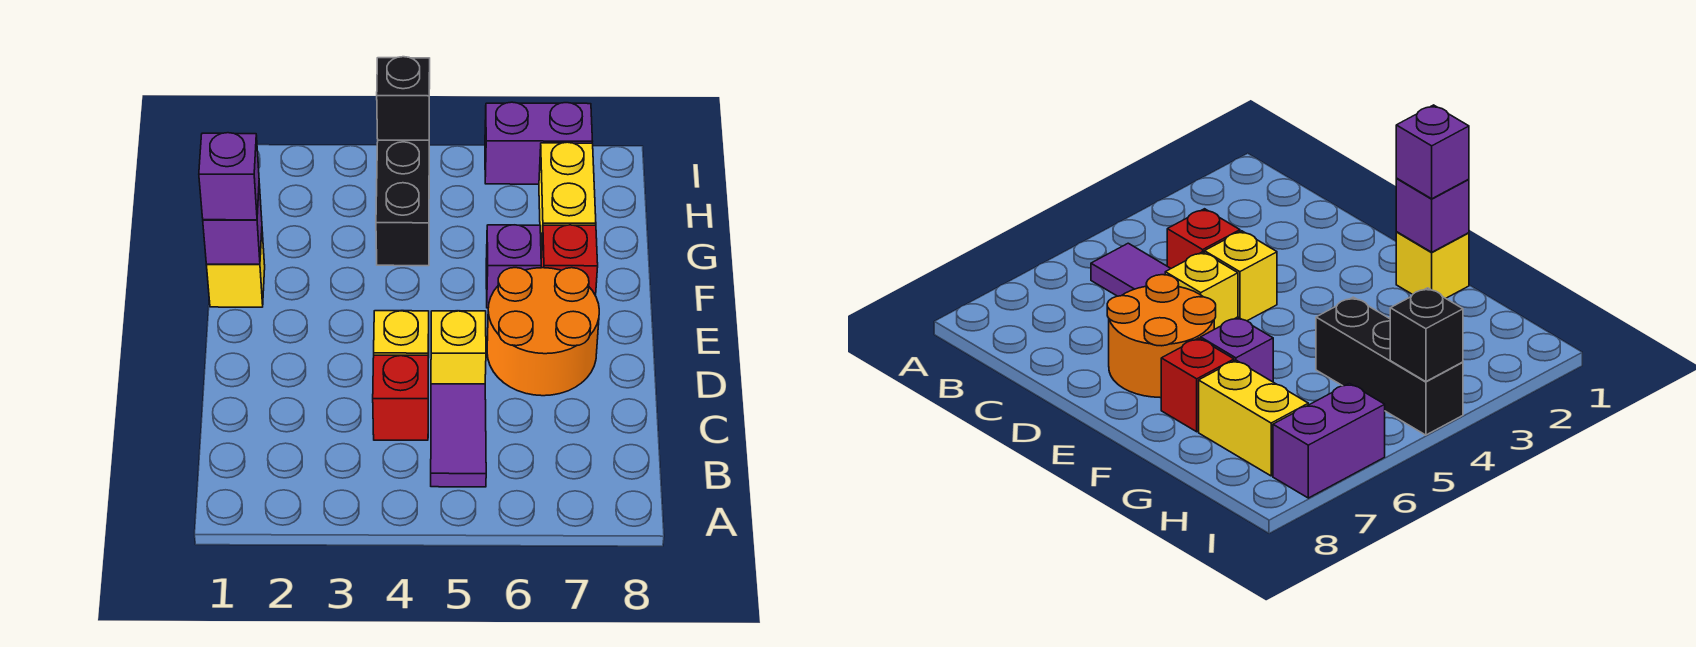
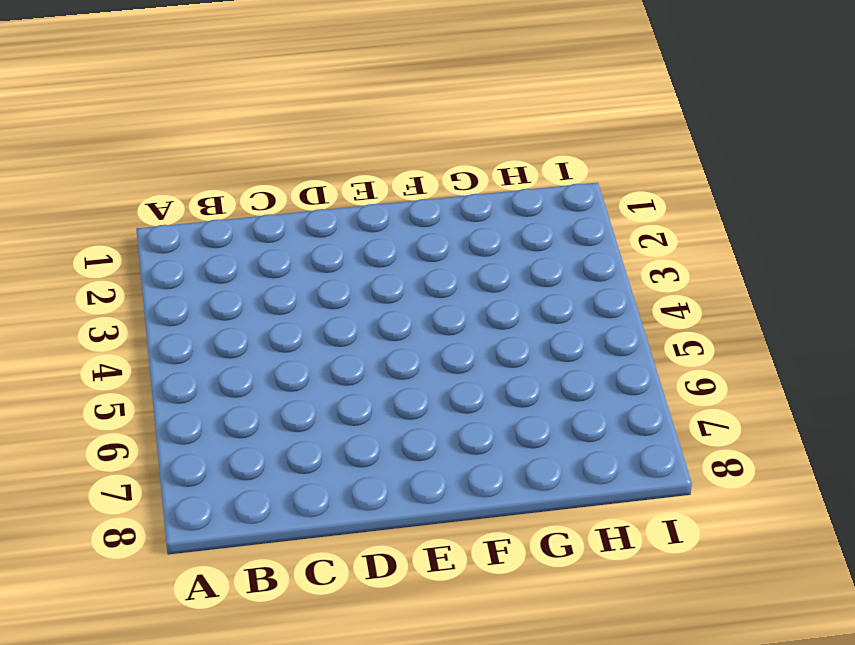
none -> purple tile B5:C5 level 1
none -> red brick C4 level 1
none -> yellow brick D4 level 1

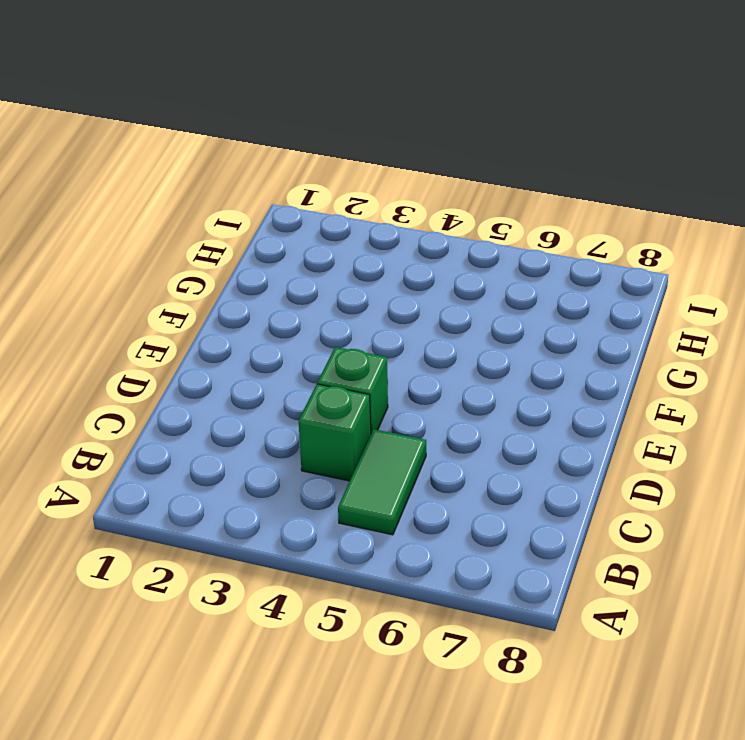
green tile B5:C5 level 1 -> purple tile B5:C5 level 1
green brick C4 level 1 -> red brick C4 level 1
green brick D4 level 1 -> yellow brick D4 level 1
none -> yellow brick D5 level 1
none -> orange round brick D6:E7 level 1
none -> yellow brick F1 level 1

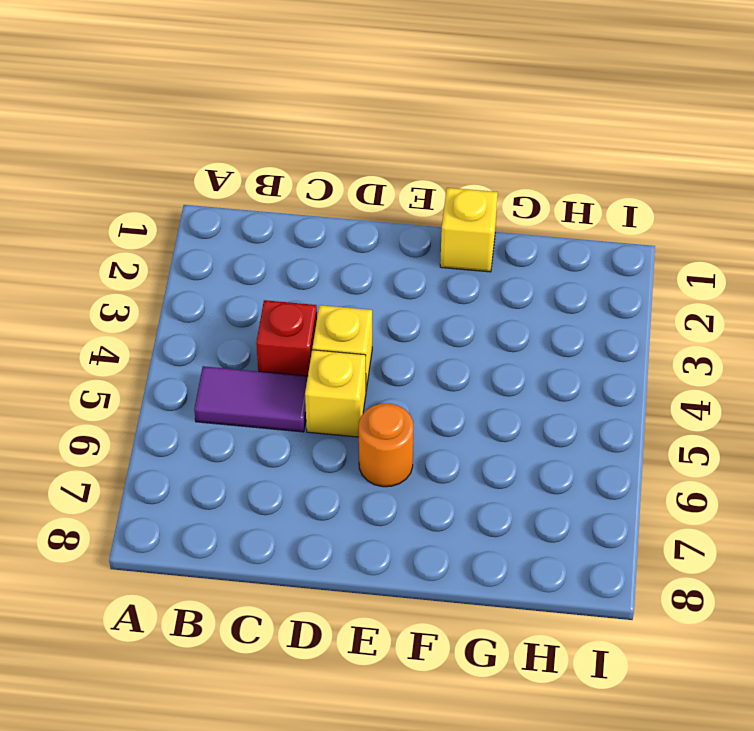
orange round brick E6 level 1 -> orange round brick D6:E7 level 1
none -> purple brick F6 level 1
none -> red brick F7 level 1
none -> black brick G4:I4 level 1

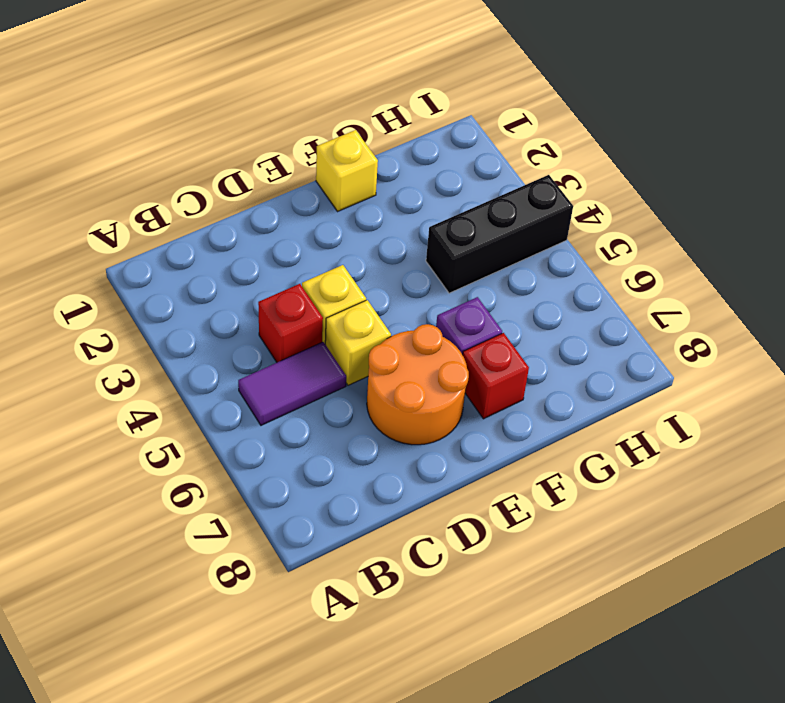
none -> yellow brick G7:H7 level 1
none -> purple brick I6:I7 level 1
none -> purple brick F1 level 2

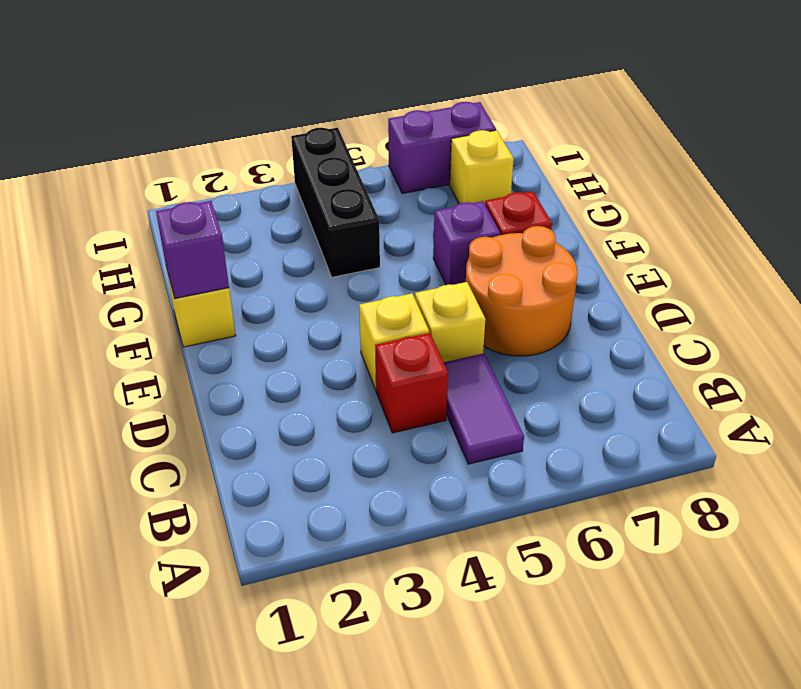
yellow brick H7 level 1 -> yellow brick G7:H7 level 1
none -> black brick I4 level 2
none -> purple brick F1 level 3

